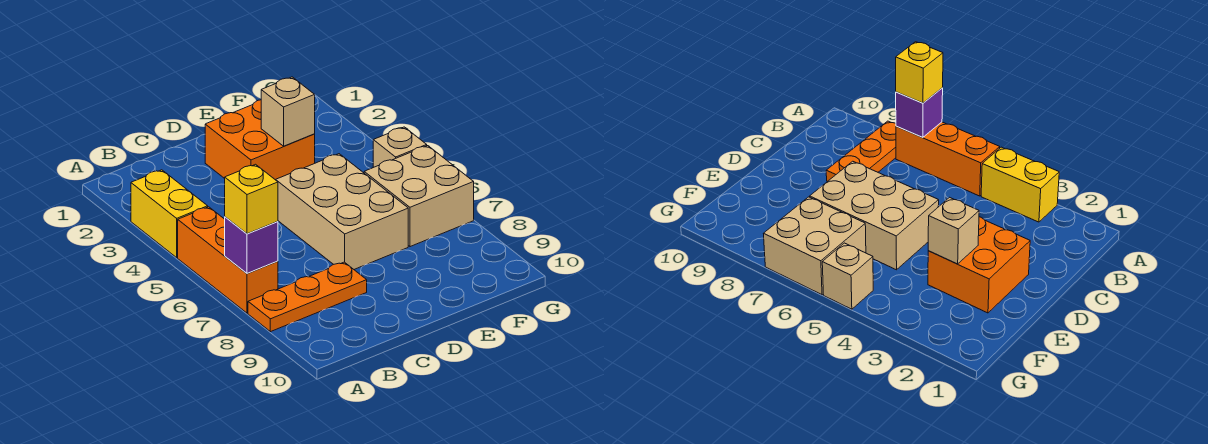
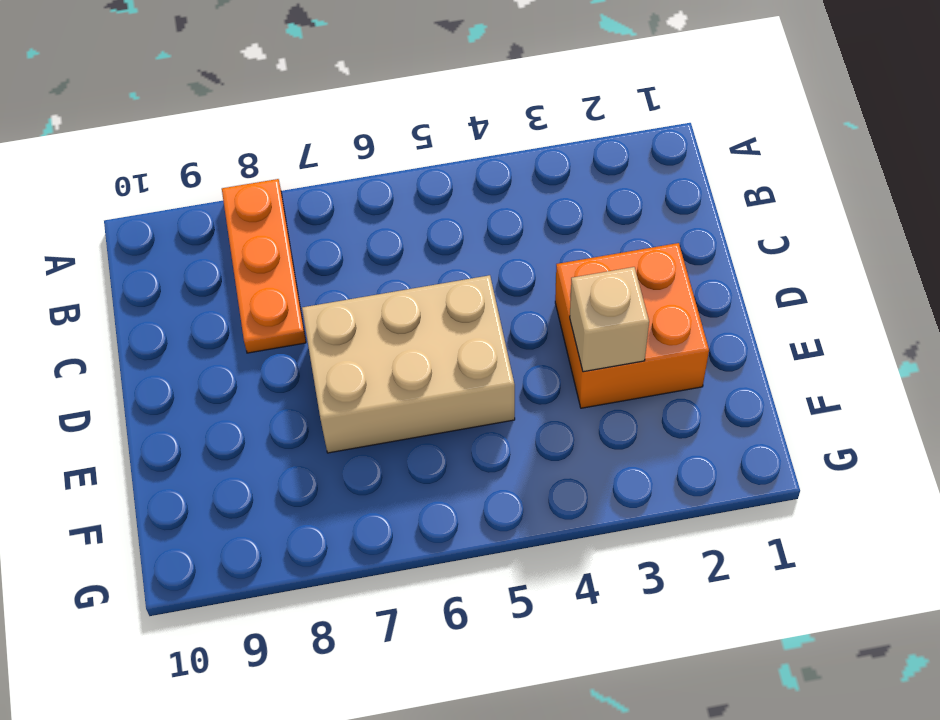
none -> yellow brick A3:A4 level 1
none -> orange brick A5:A7 level 1

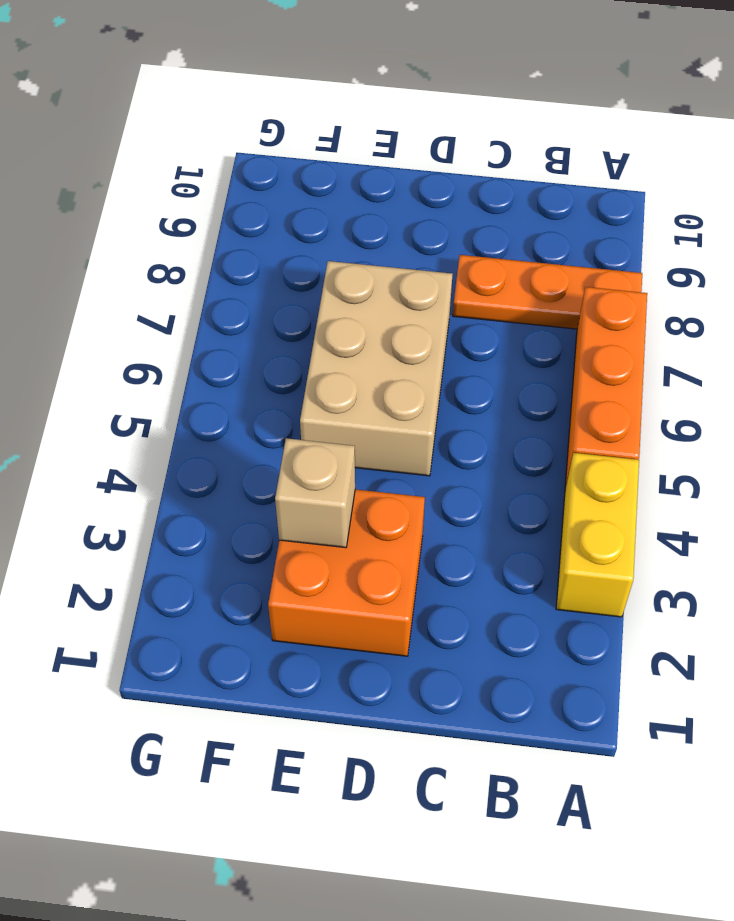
none -> tan brick F6:G7 level 1
none -> tan brick G5 level 1

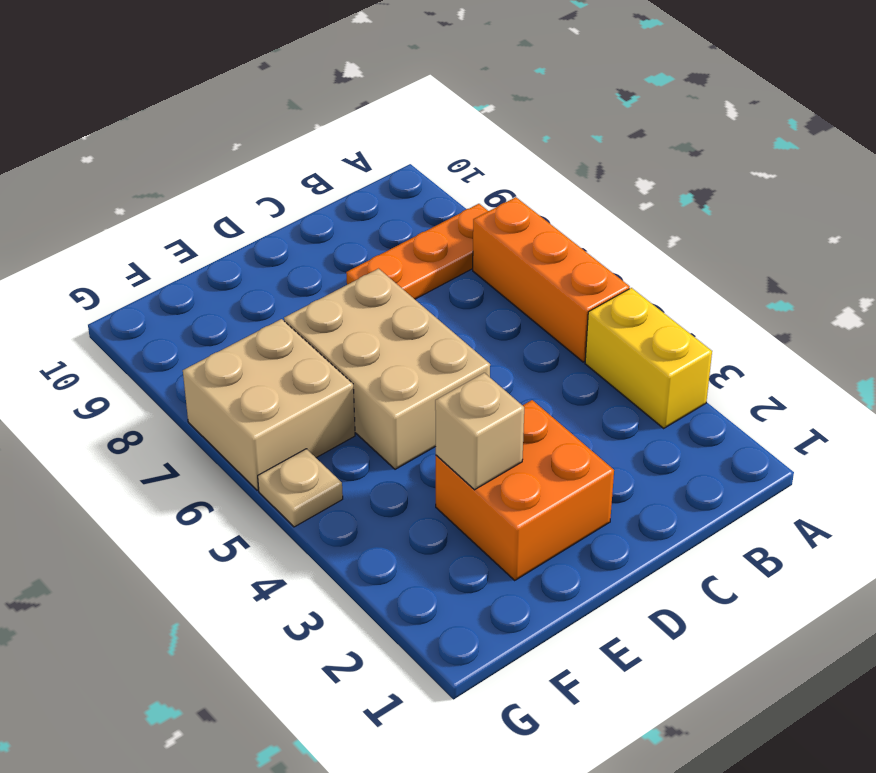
tan plate G5 level 1 -> tan brick G5 level 1
none -> purple brick A7 level 2
none -> yellow brick A7 level 3

